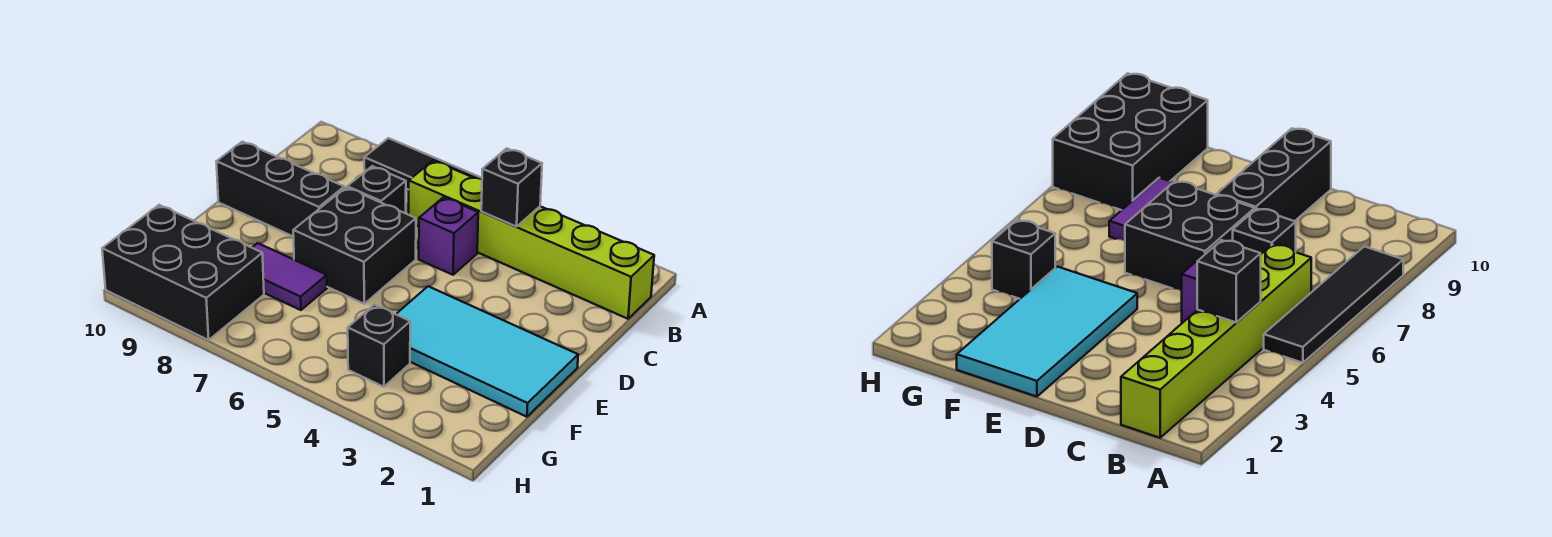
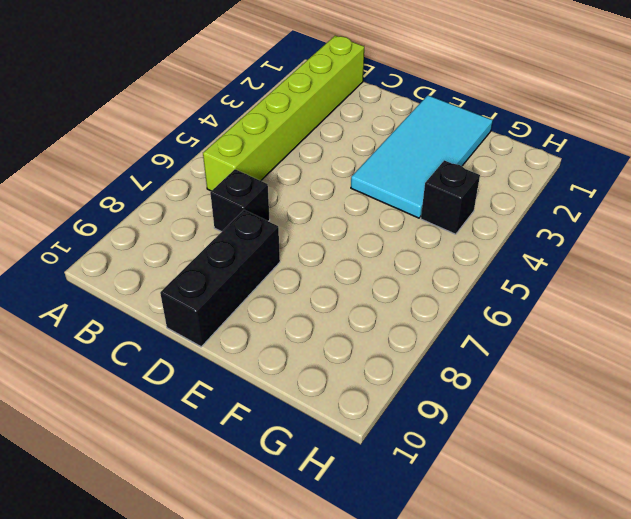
none -> black tile A5:A8 level 1
none -> purple brick C5 level 1

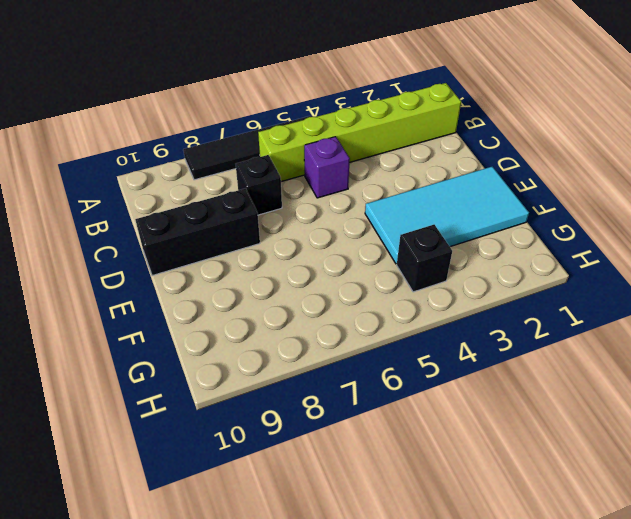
none -> black brick D6:E7 level 1
none -> purple tile F7:F8 level 1

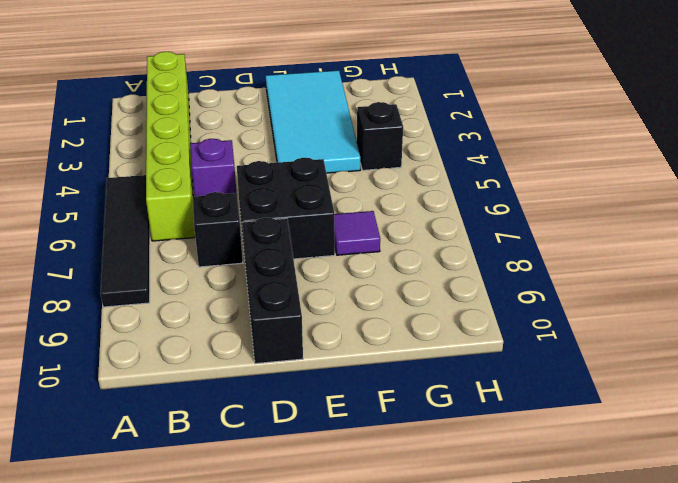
purple tile F7 level 1 -> purple tile F7:F8 level 1
none -> black brick G8:H10 level 1
none -> black brick B4 level 2

